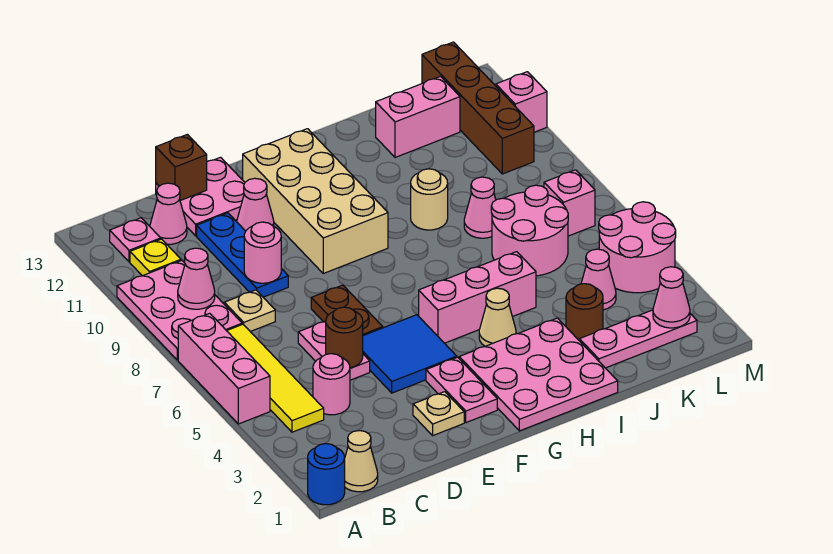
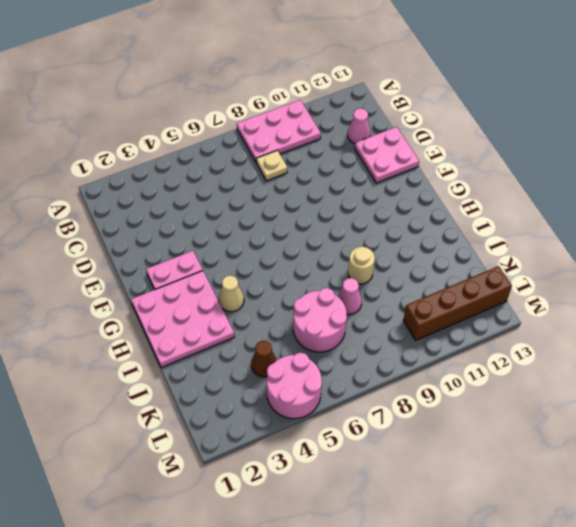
brown cone K4 level 1 -> pink cone K4 level 1
none -> blue round brick A1 level 1
none -> pink brick A5:A7 level 1
none -> tan cone B1 level 1
none -> yellow tile B4:B7 level 1

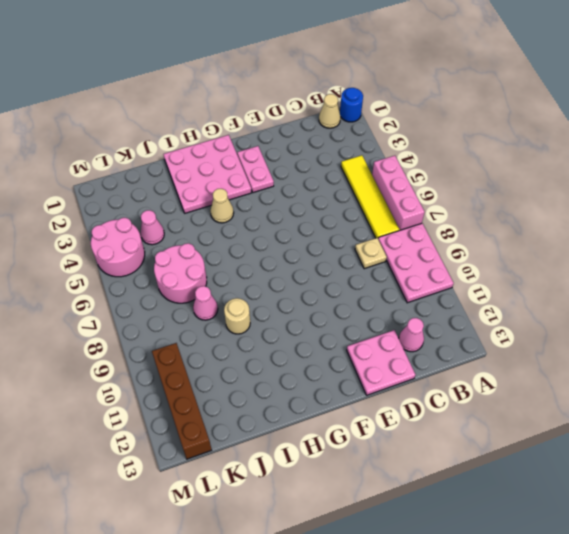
none -> yellow plate B11 level 1
none -> pink plate B12 level 1
none -> pink round brick C4 level 1
none -> pink plate D5:D6 level 1

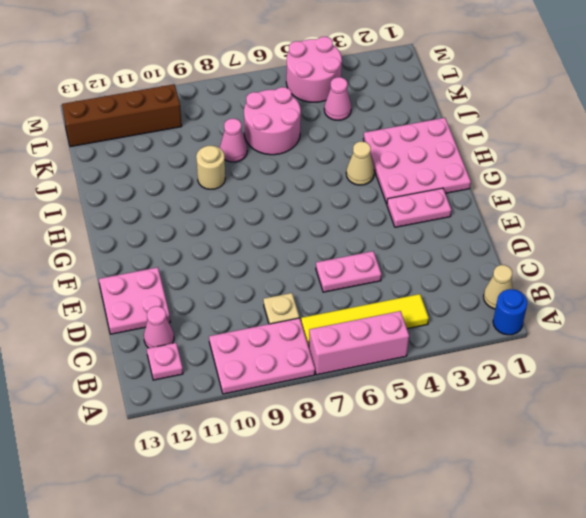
none -> yellow plate B11 level 1
none -> pink round brick C4 level 1
none -> blue plate D9:D11 level 1
none -> tan plate E2 level 1

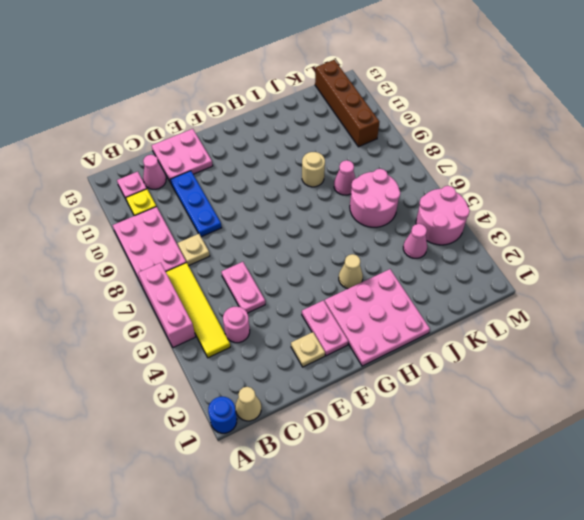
none -> blue tile E4:F5 level 1
none -> brown plate E6:E7 level 1
none -> pink cone E11 level 1
none -> tan brick F9:G12 level 1

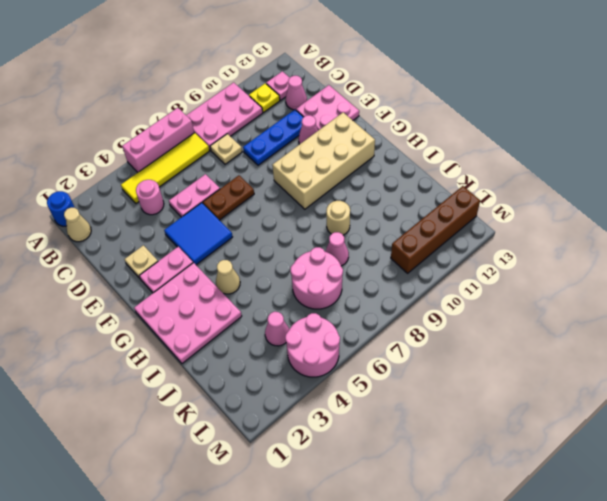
none -> pink brick G5:I5 level 1
none -> pink plate J2:L2 level 1
none -> brown round brick J3 level 1
none -> pink brick J12:K12 level 1

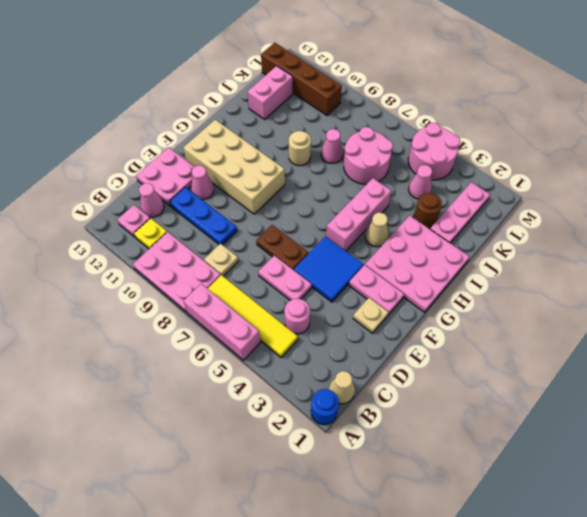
none -> pink brick L7 level 1
none -> pink brick M11 level 1
none -> pink cone B9 level 2
none -> brown round brick D5 level 2

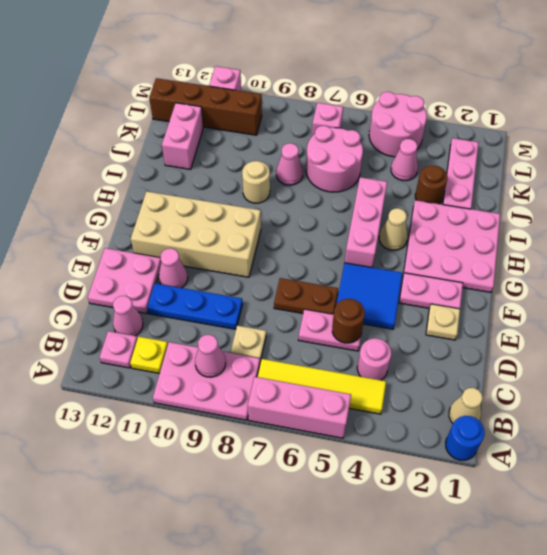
none -> pink round brick D9 level 2
none -> brown brick D13 level 2
none -> pink cone L2 level 2

